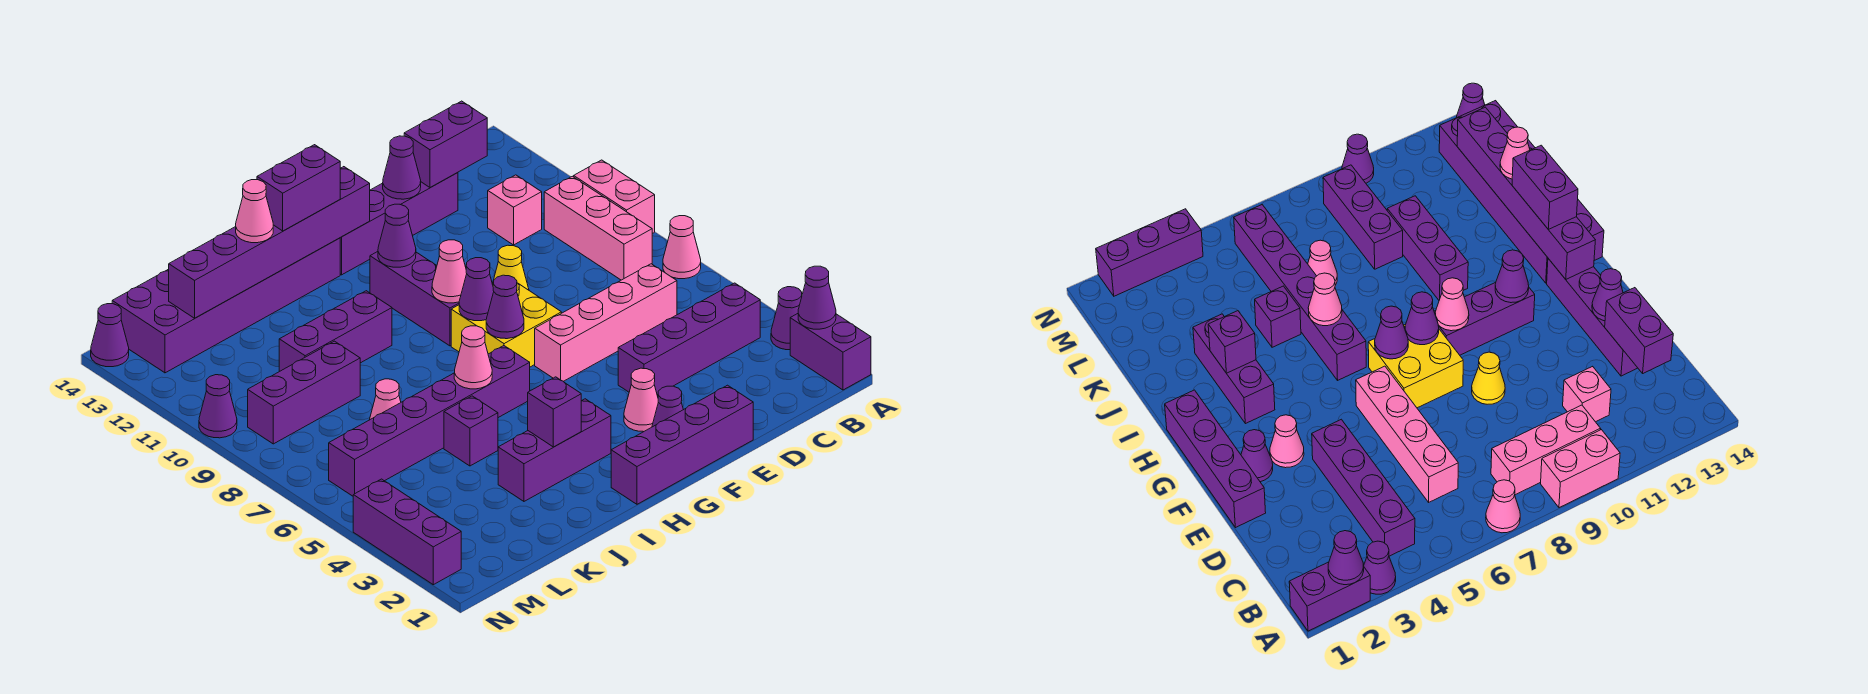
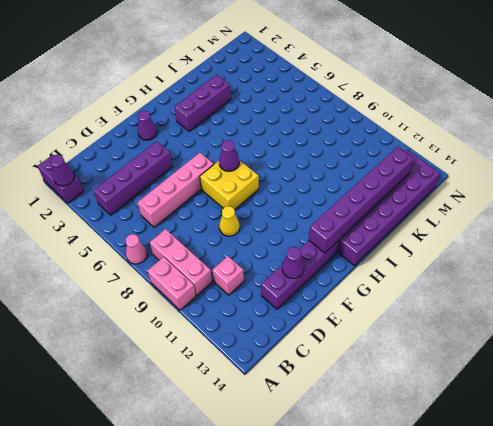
none -> purple cone A3 level 1
none -> purple brick E1:H1 level 1
none -> pink cone F3 level 1
none -> purple brick G9:G11 level 1

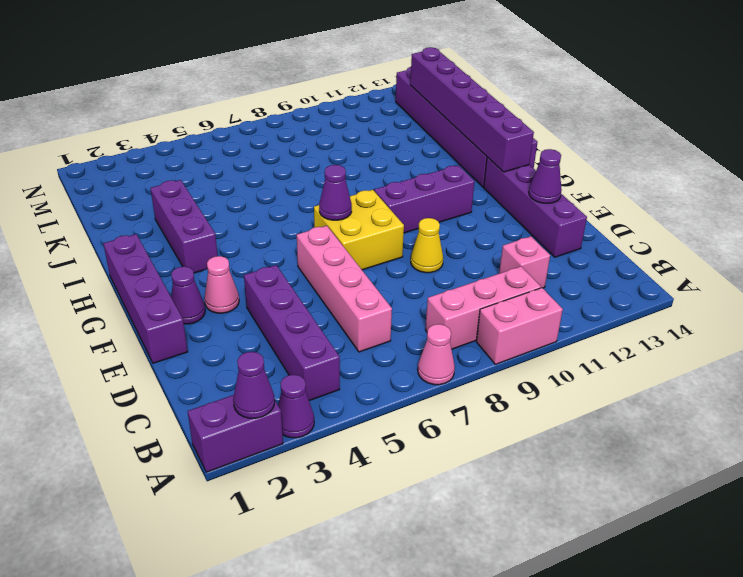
none -> purple brick H6:M6 level 1
none -> purple brick I10:K10 level 1
none -> purple brick J5 level 1
none -> pink cone K7 level 1

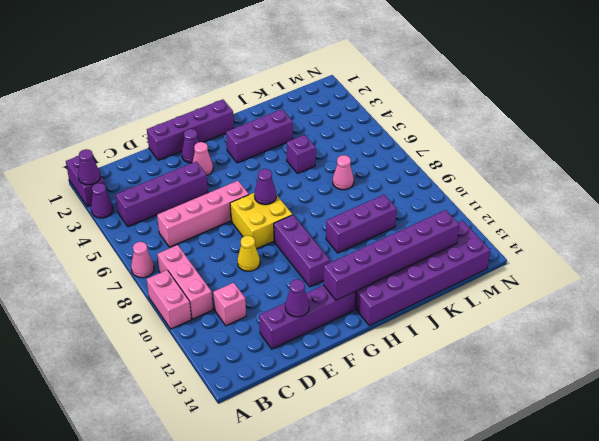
none -> purple brick H6:M6 level 1
none -> purple brick K9:M9 level 1
none -> purple brick N2:N4 level 1
none -> purple cone N10 level 1

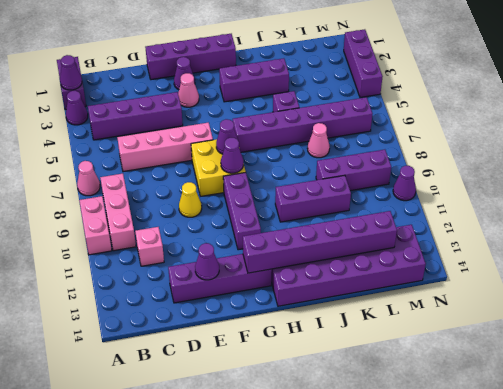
none -> purple cone N14 level 1
none -> purple brick C13:D13 level 2
none -> pink cone G9 level 2
none -> purple cone G11 level 2

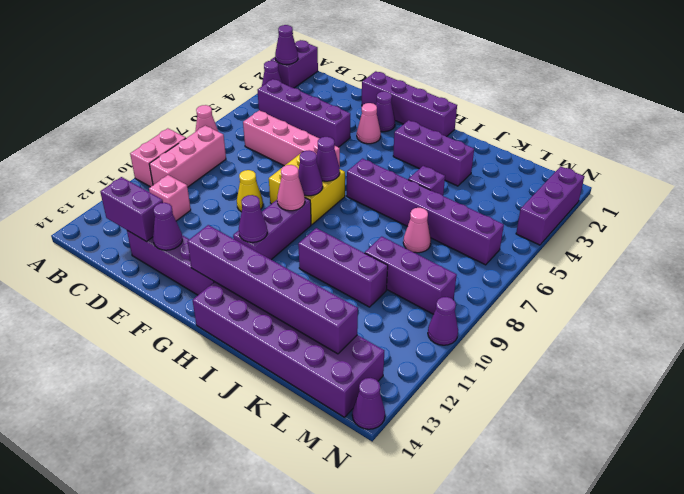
none -> purple brick I3 level 2
none -> pink cone I6 level 2
none -> purple brick H13:I13 level 3
none -> pink cone J13 level 3

